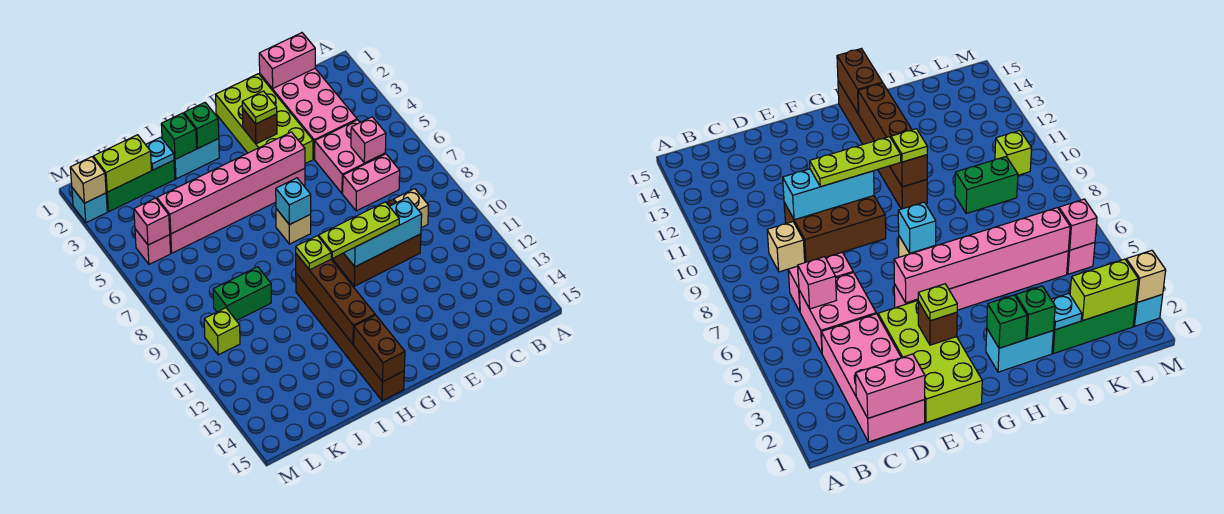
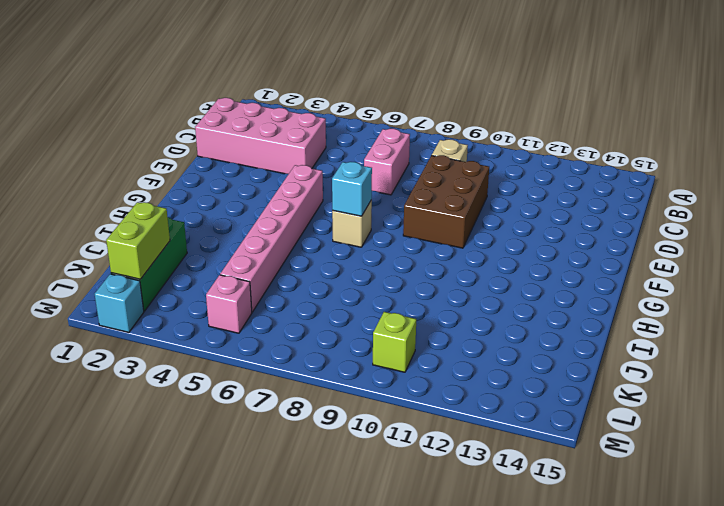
none -> pink brick C5:D6 level 1
none -> lime brick E1:F4 level 1
none -> cyan brick H2:I2 level 1
none -> brown brick H10:H15 level 1

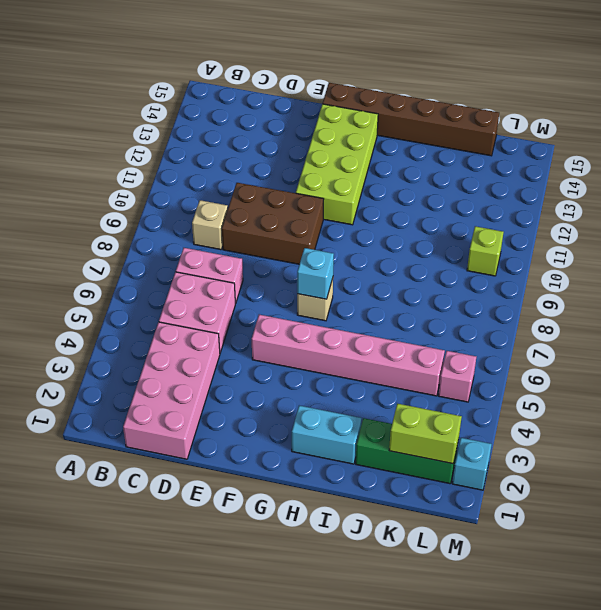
lime brick F11:G14 level 1 -> lime brick E1:F4 level 1
brown brick F15:K15 level 1 -> brown brick H10:H15 level 1
none -> green brick J9:K9 level 1
none -> pink brick C1:D1 level 2
none -> pink brick C6 level 2
none -> cyan brick D10:F10 level 2

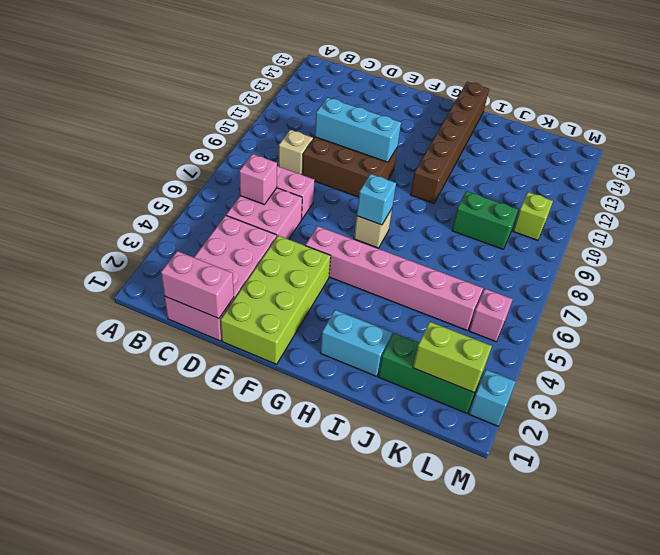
none -> brown brick F3 level 2
none -> pink brick F5:K5 level 2
none -> green brick H2 level 2
none -> brown brick H10:H13 level 2

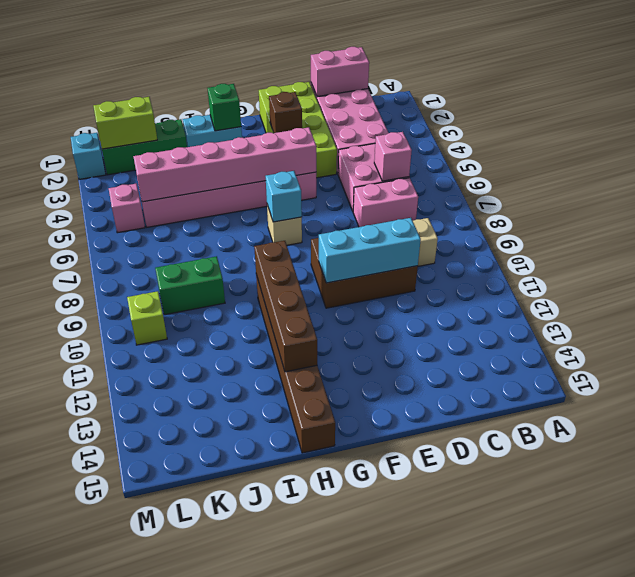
none -> brown brick H14:H15 level 2
none -> green brick I2 level 2
none -> cyan plate J2 level 2
none -> pink brick L5 level 2

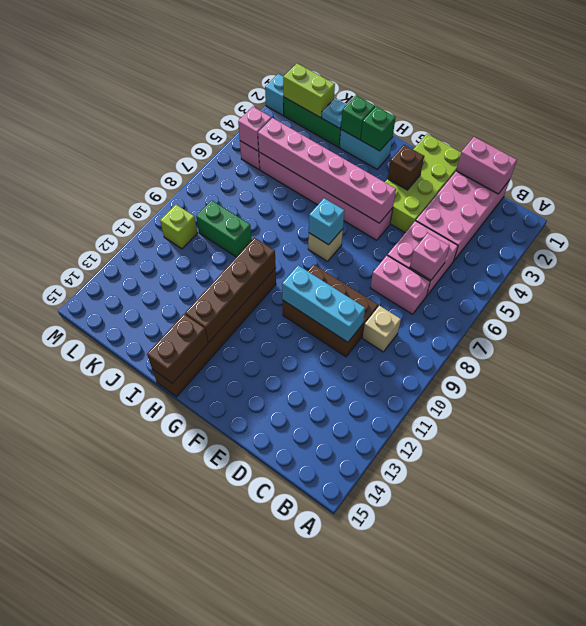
none -> tan brick M2 level 2
none -> lime plate E10:G10 level 3
none -> lime plate F3 level 3
none -> lime plate H10 level 3

